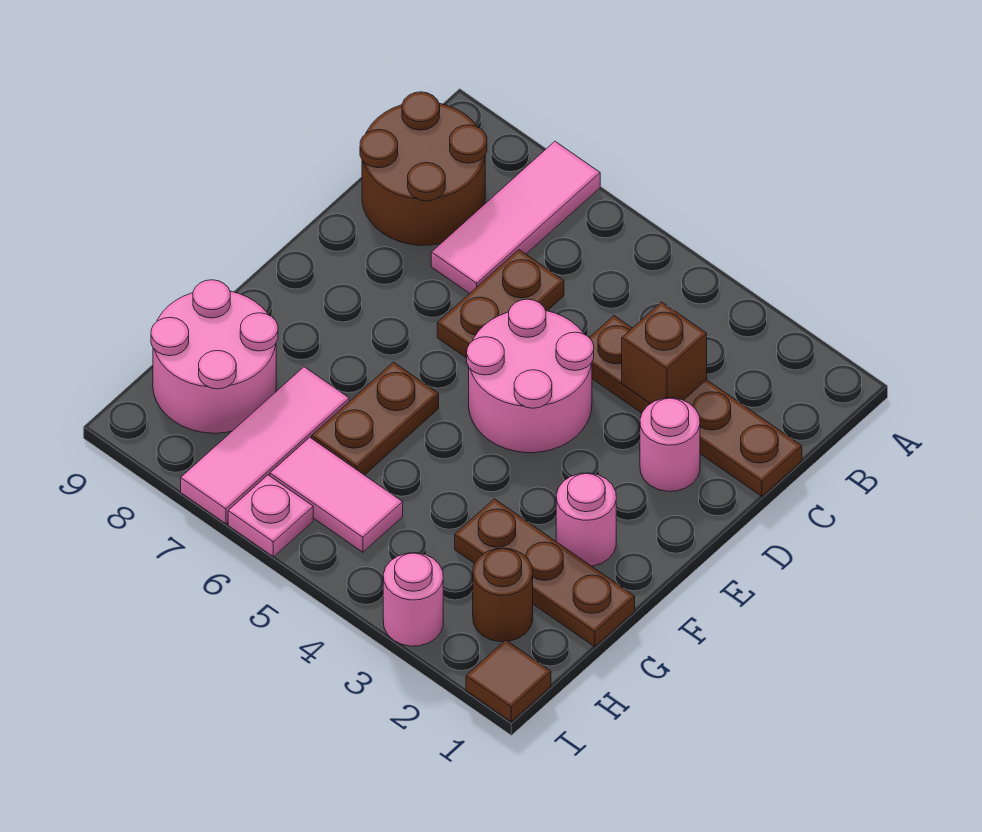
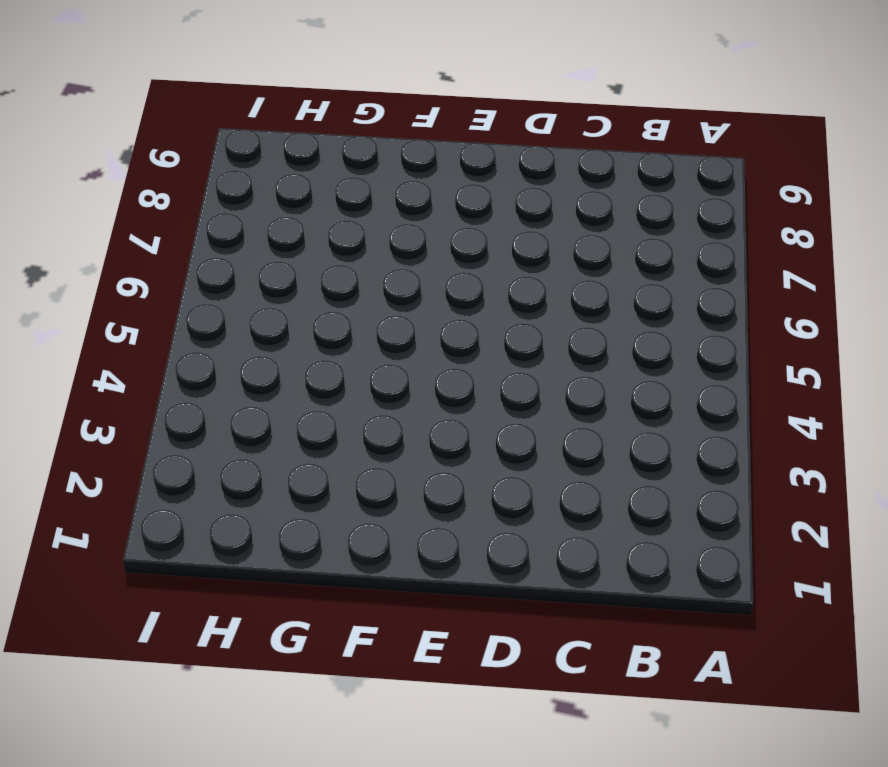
none -> pink tile A7:C7 level 1
none -> brown round brick B8:C9 level 1
none -> brown plate C1:C4 level 1

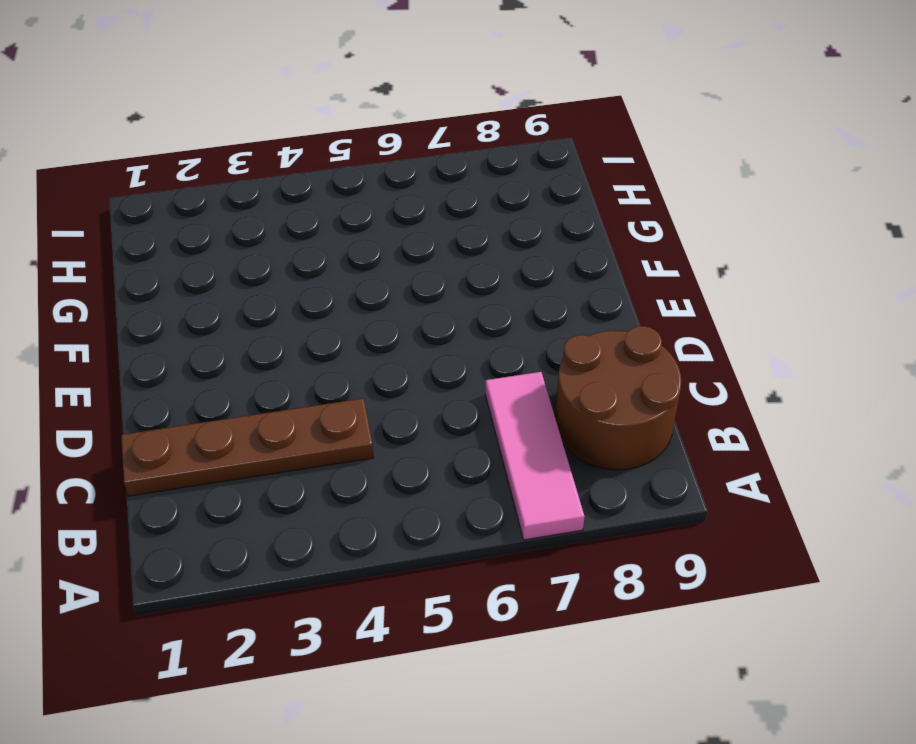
none -> brown plate C6:D6 level 1
none -> pink round brick D2 level 1
none -> pink round brick D4:E5 level 1

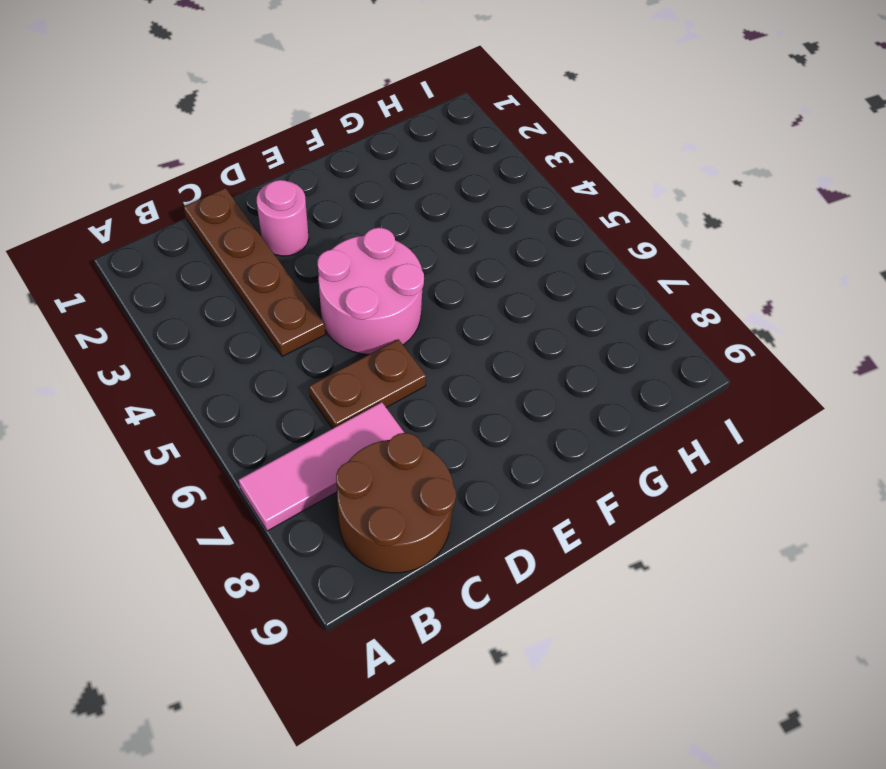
none -> pink round brick F2 level 1
none -> brown plate F6:G6 level 1
none -> brown plate G1:G3 level 1

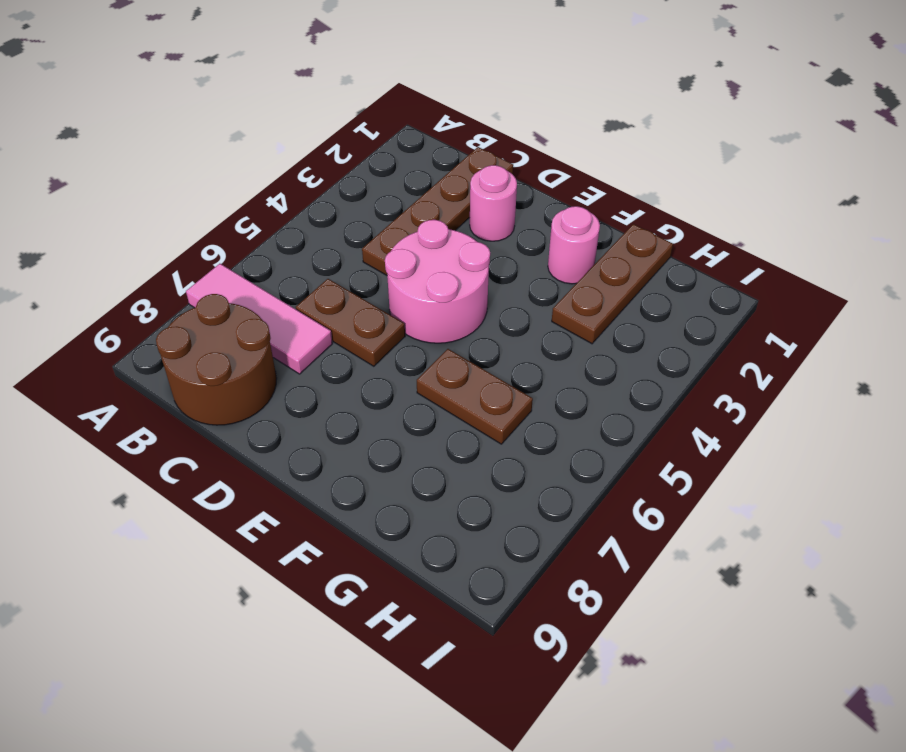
none -> pink tile G7:I7 level 1
none -> pink round brick G8:H9 level 1
none -> brown round brick H2 level 1

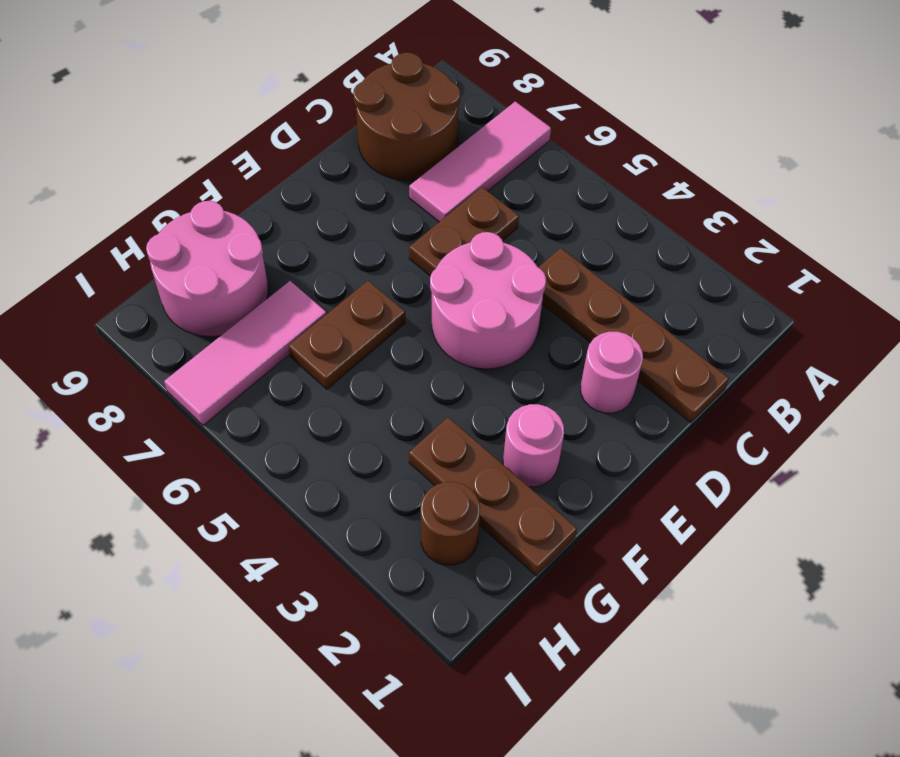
none -> pink tile H5:H6 level 1
none -> brown tile I1 level 1
none -> pink round brick I3 level 1

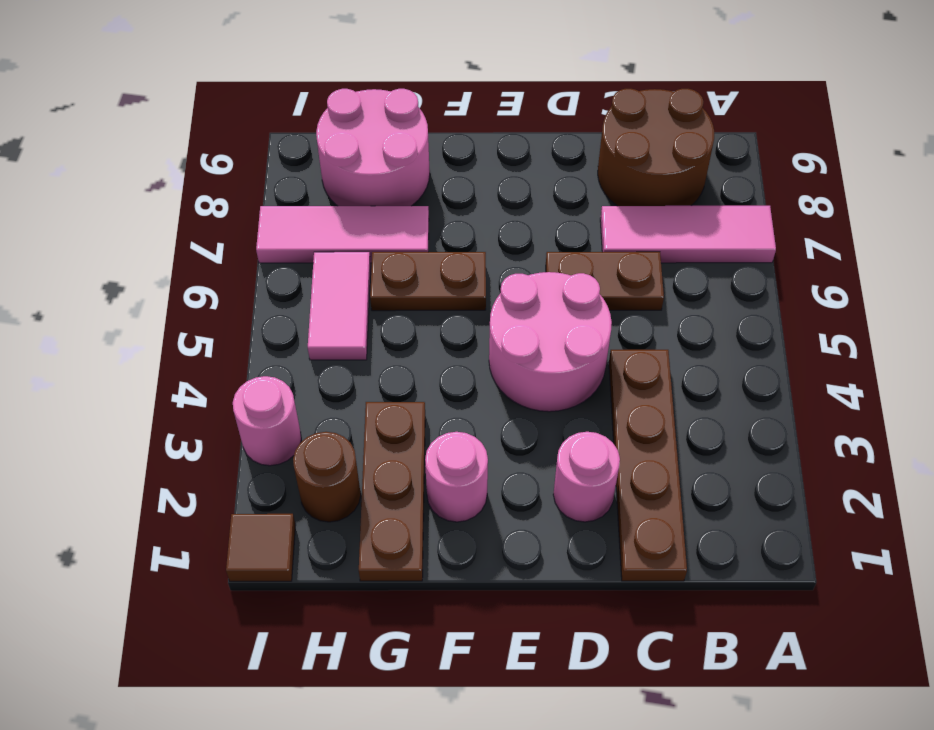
none -> pink plate I6 level 1
none -> brown brick C3 level 2

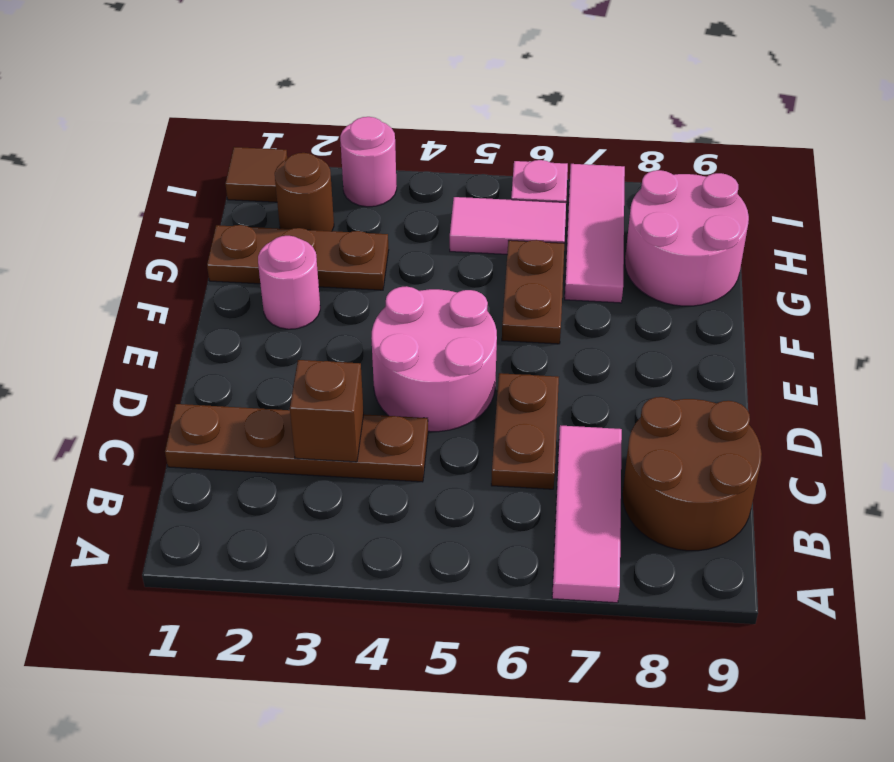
none -> pink round brick D2 level 1

